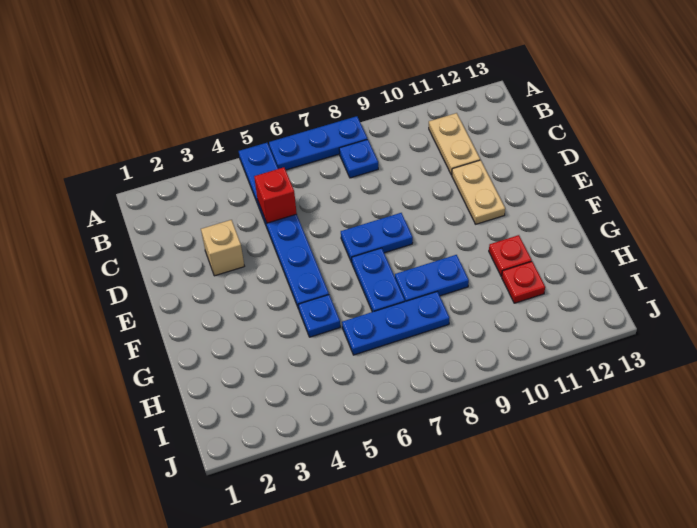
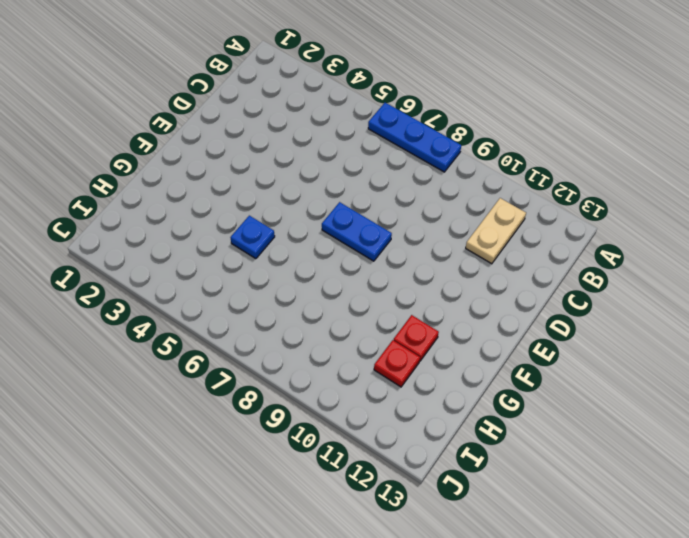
none -> blue plate A5:F5 level 1
none -> blue plate B8 level 1
none -> tan brick D3 level 1

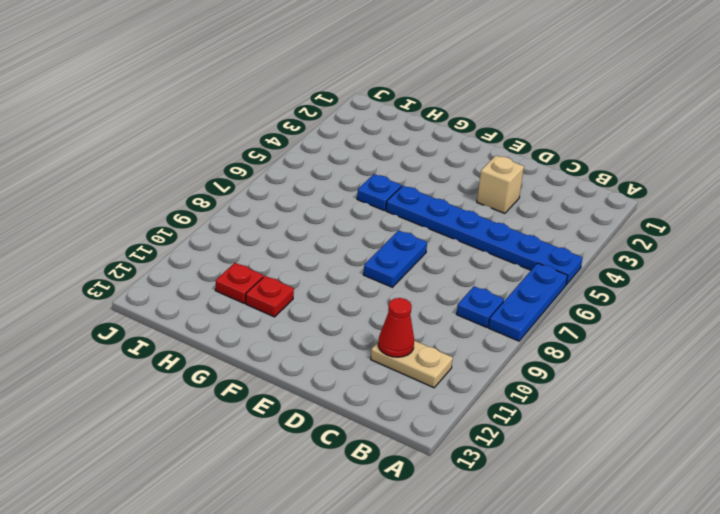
red cone C11 level 2 -> none
none -> tan plate D11:E11 level 1
none -> blue plate F7:G7 level 1
none -> blue plate G8:G9 level 1

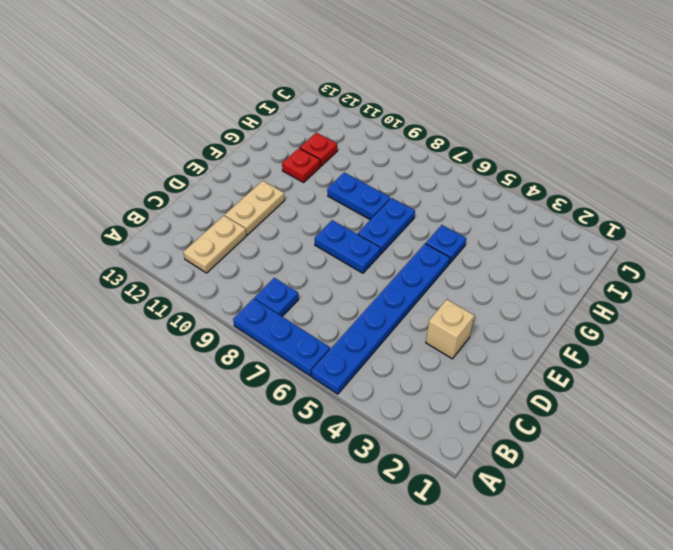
none -> blue plate H6:H8 level 1
none -> red brick C5 level 2

